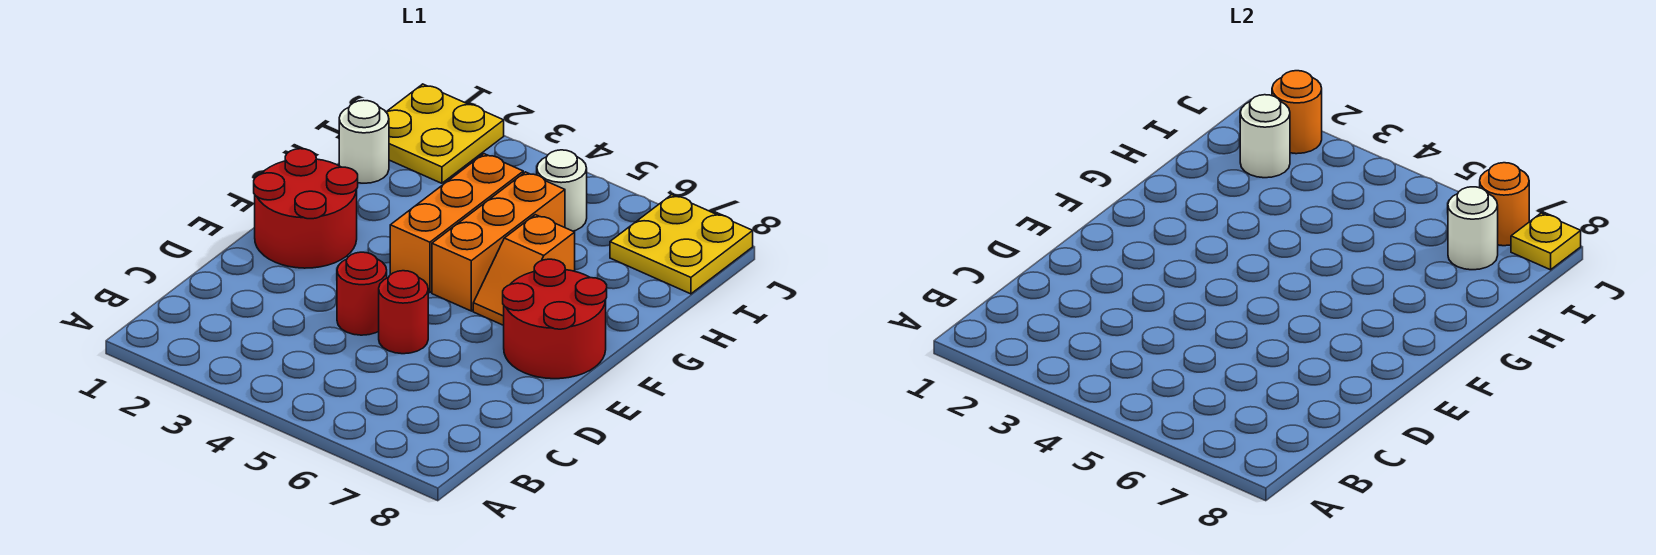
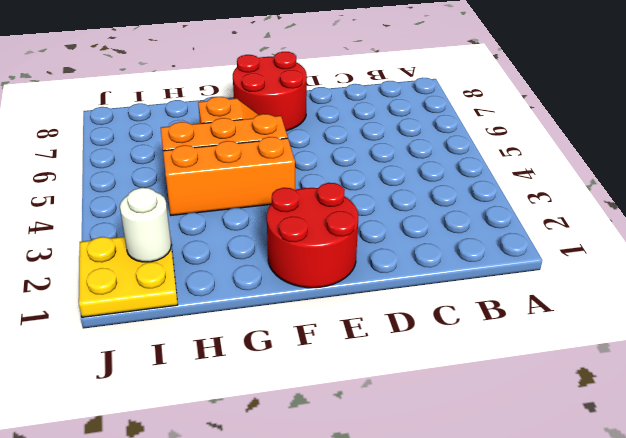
none -> red round brick D4 level 1
none -> red round brick D5 level 1
none -> white round brick H1 level 1

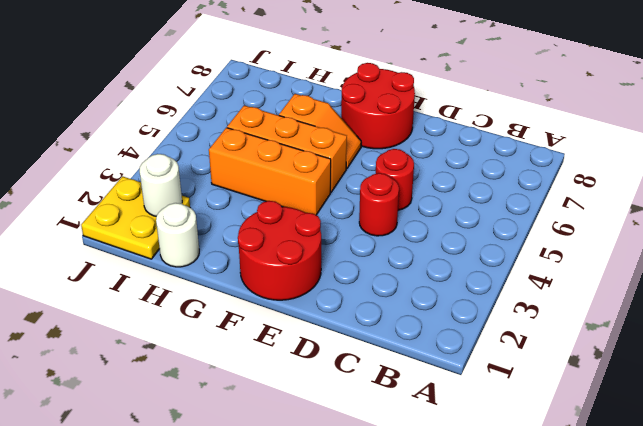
none -> white round brick I5 level 1
none -> yellow plate I7:J8 level 1
none -> white round brick I7 level 2

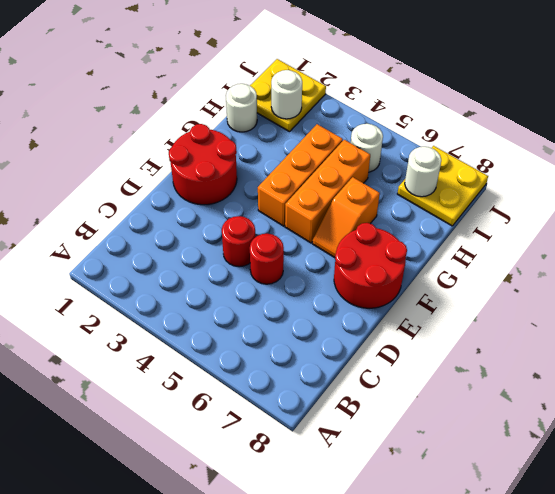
none -> orange round brick J2 level 2
none -> orange round brick J7 level 2
none -> yellow plate J8 level 2

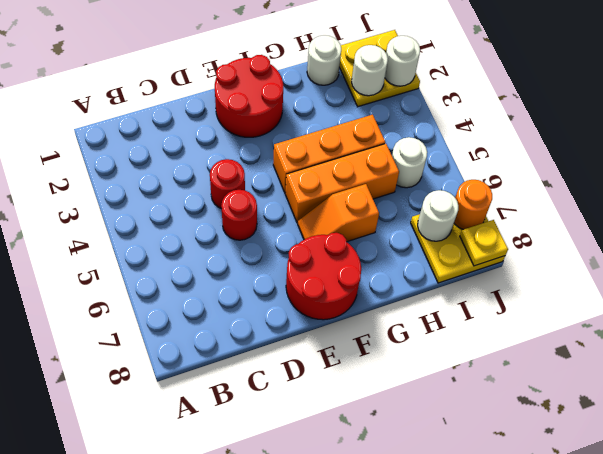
white round brick J2 level 2 -> orange round brick J2 level 2

